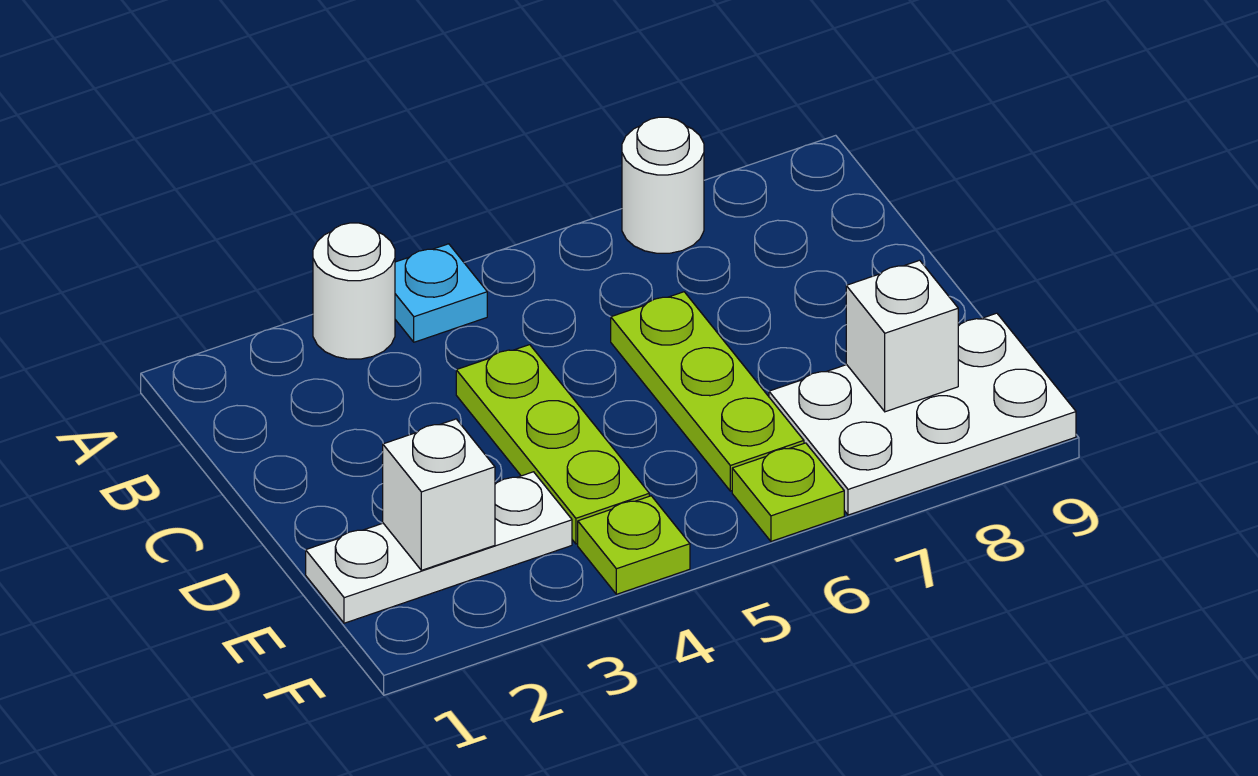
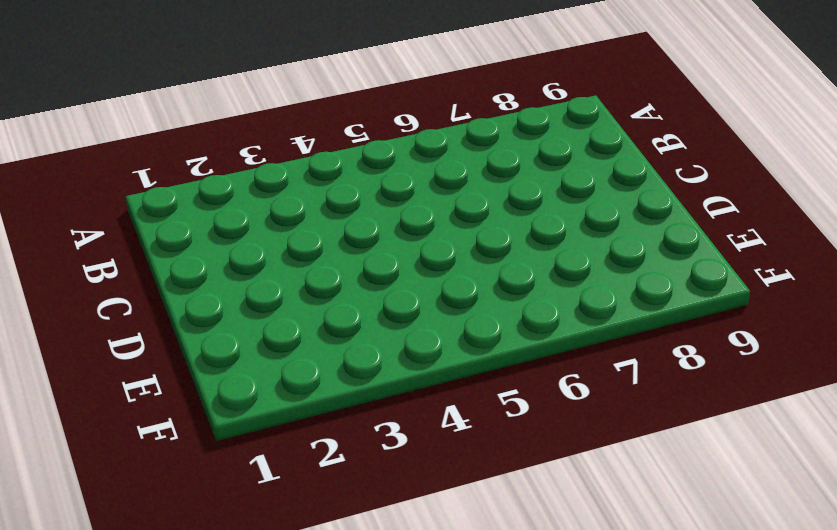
none -> white round brick A3 level 1
none -> cyan plate A4 level 1

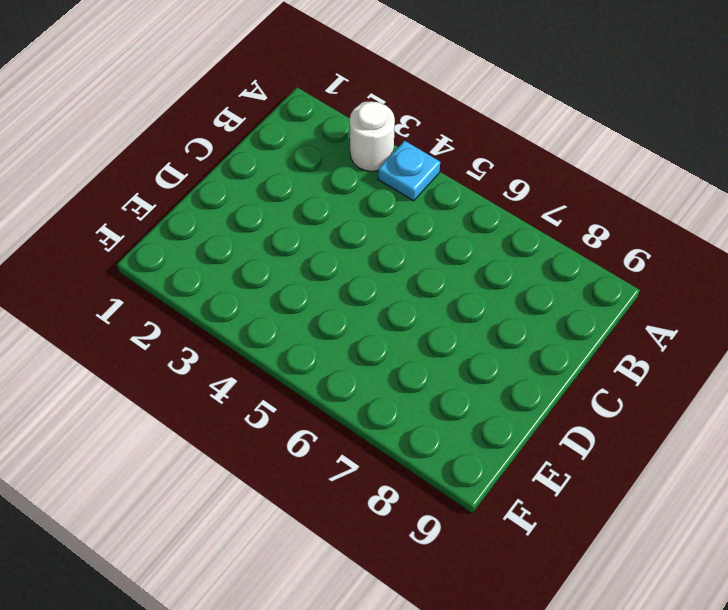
none -> white round brick A7 level 1
none -> lime plate C4:E4 level 1

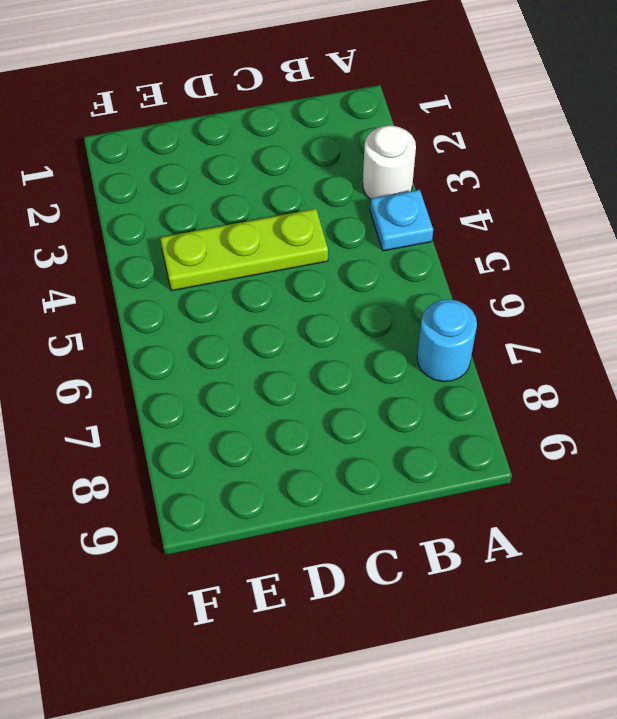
cyan round brick A7 level 1 -> white round brick A7 level 1
none -> lime plate C6:E6 level 1
none -> white plate E1:E3 level 1

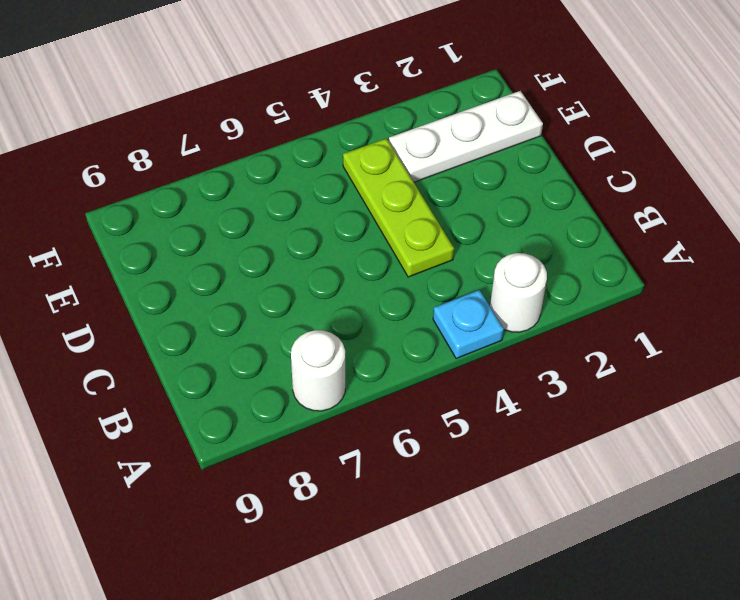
none -> lime plate C6:E6 level 1
none -> white plate E7:F9 level 1

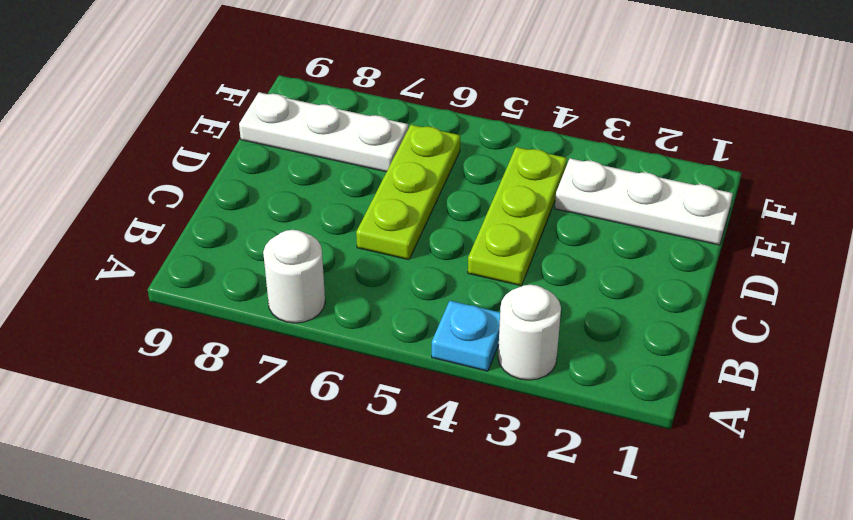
white plate E7:E9 level 1 -> white plate E7:F9 level 1
none -> lime plate F4 level 1
none -> lime plate F6 level 1

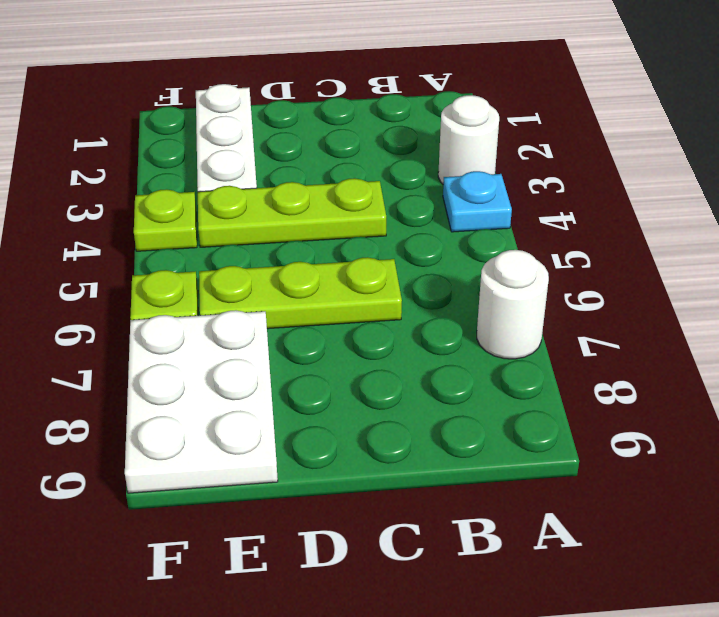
none -> white brick E2 level 2
none -> white brick E8 level 2

